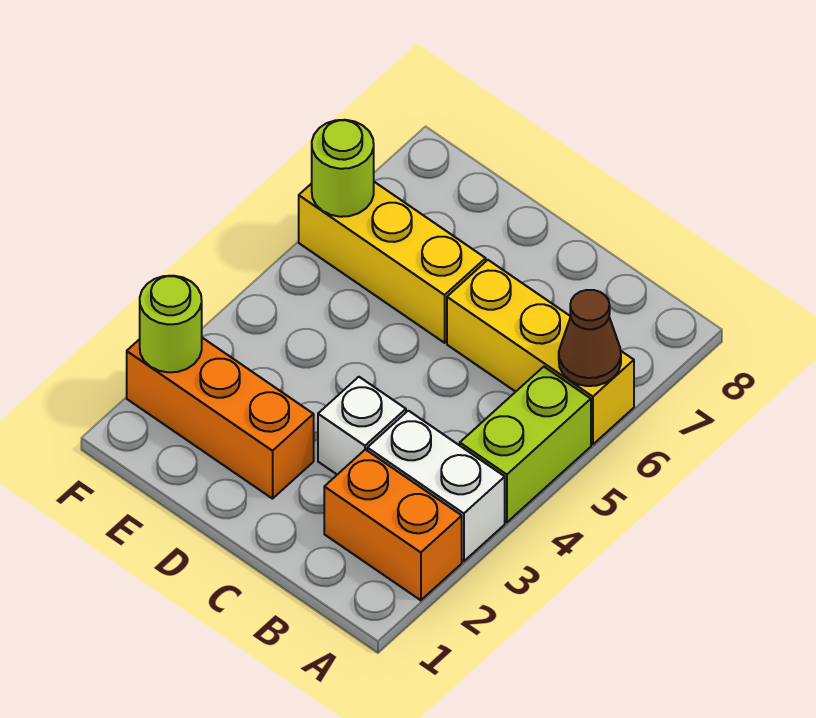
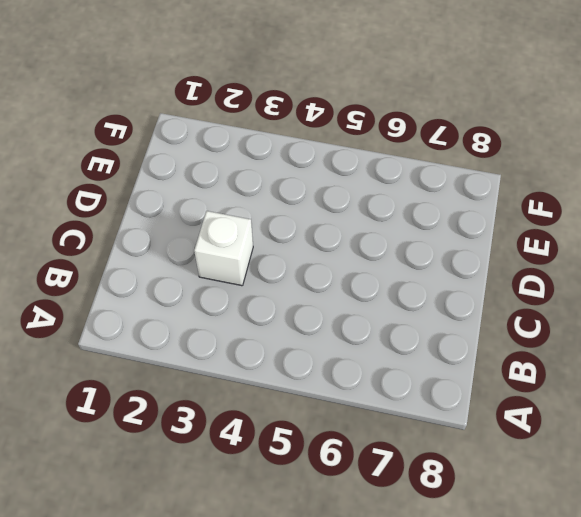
none -> orange brick A2:B2 level 1
none -> white brick A3:B3 level 1

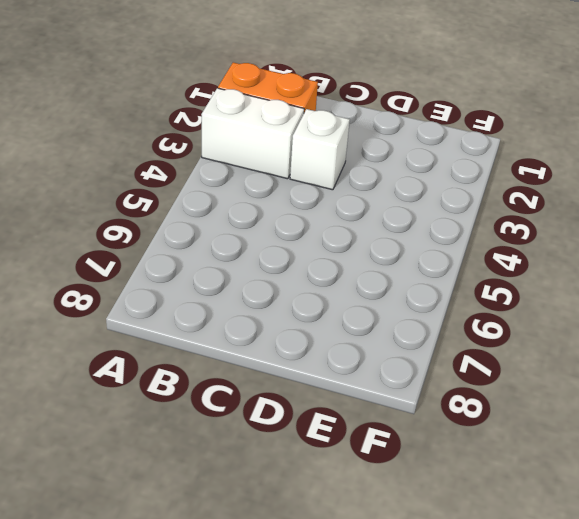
none -> lime brick A4:A5 level 1
none -> yellow brick A6:C6 level 1

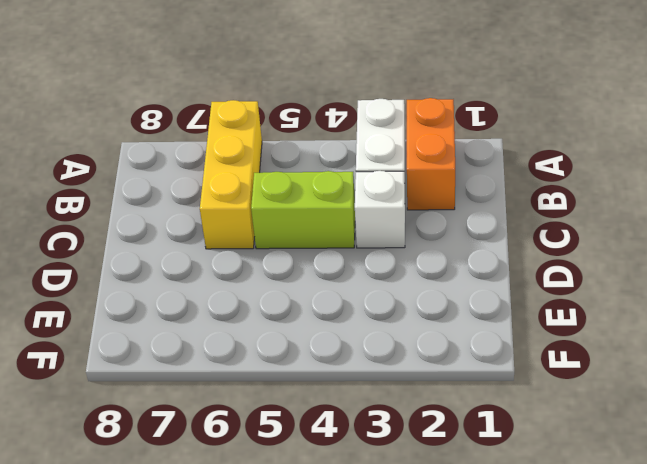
lime brick C4:C5 level 1 -> lime brick A4:A5 level 1
none -> orange brick D2:F2 level 1
none -> yellow brick D6:F6 level 1

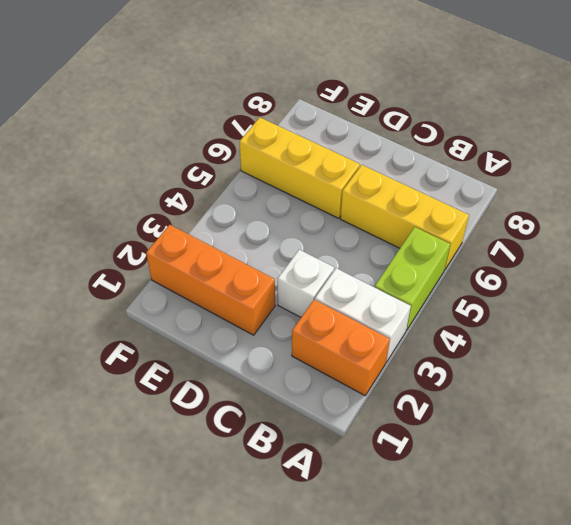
none -> brown cone A6 level 2
none -> lime round brick F2 level 2

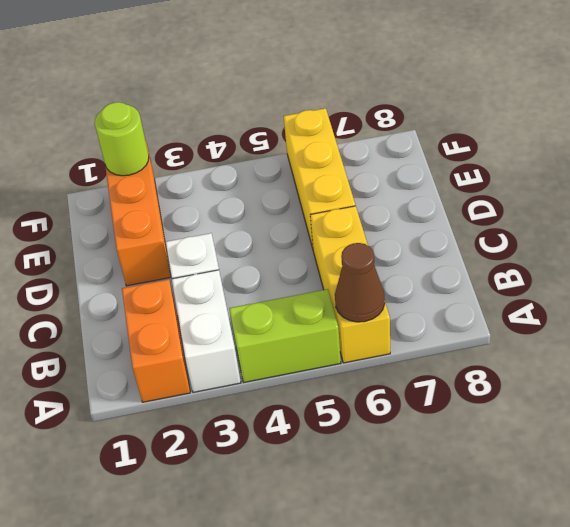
none -> lime round brick F6 level 2

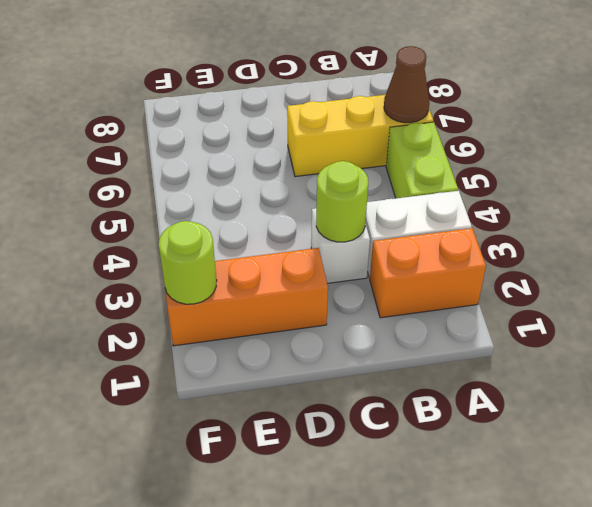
lime round brick C3 level 2 -> lime round brick F6 level 2
none -> yellow brick D6:F6 level 1

